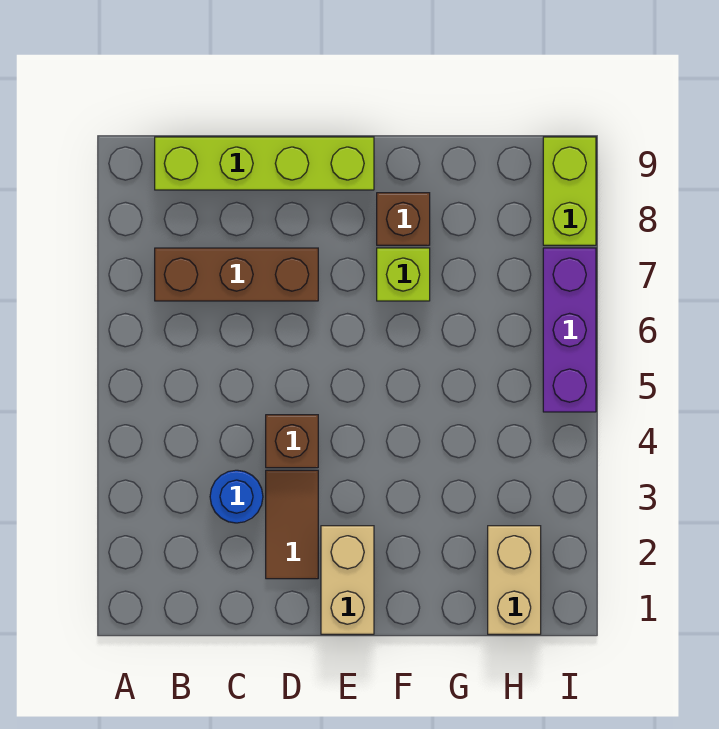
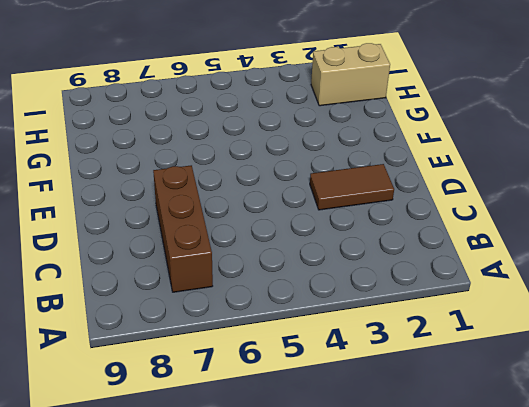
none -> lime brick B9:E9 level 1
none -> blue round brick C3 level 1

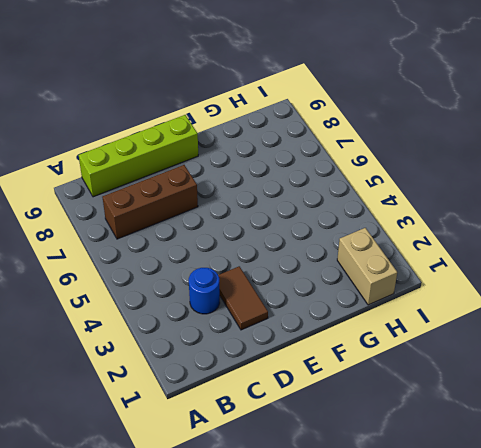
none -> brown brick D4 level 1
none -> tan brick E1:E2 level 1

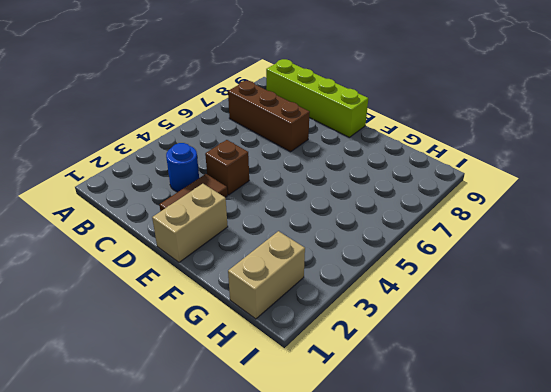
none -> lime brick F7 level 1
none -> brown brick F8 level 1

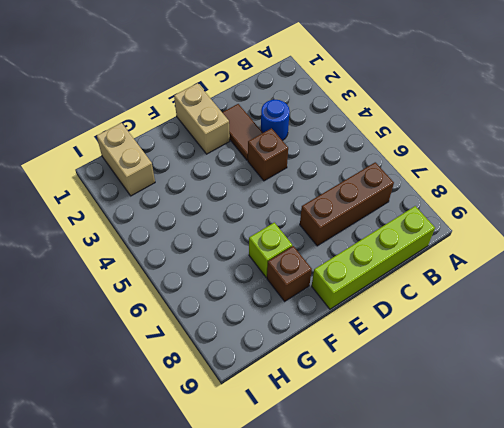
none -> purple brick I5:I7 level 1
none -> lime brick I8:I9 level 1

